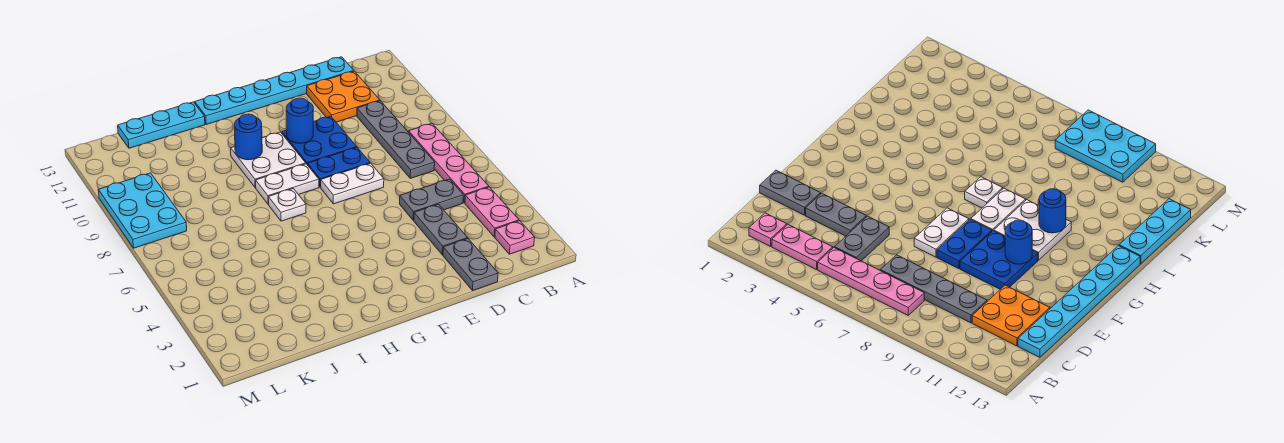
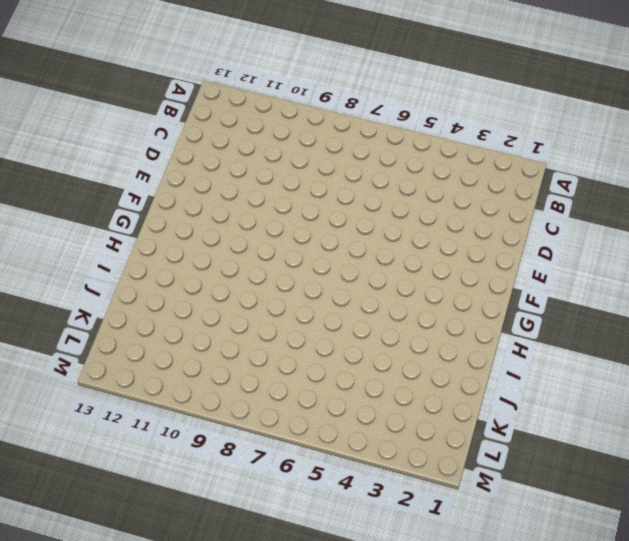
none -> pink plate B2 level 1
none -> pink plate B3:B4 level 1
none -> pink plate B5:B8 level 1

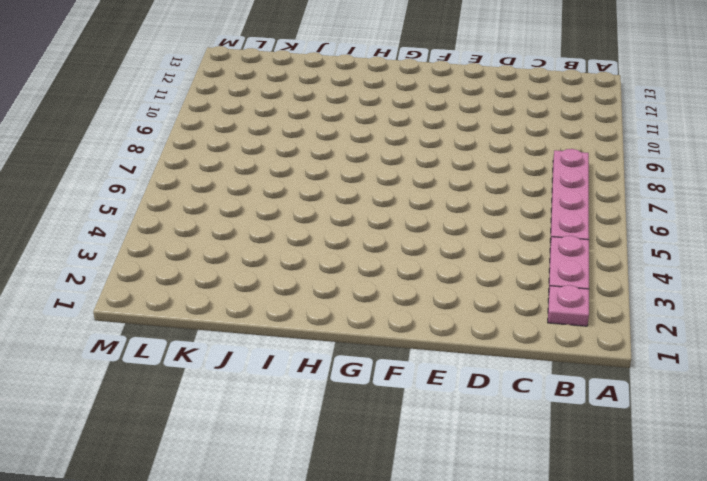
none -> grey plate C5:D5 level 1
none -> grey plate C7:C10 level 1
none -> orange plate C11:D12 level 1

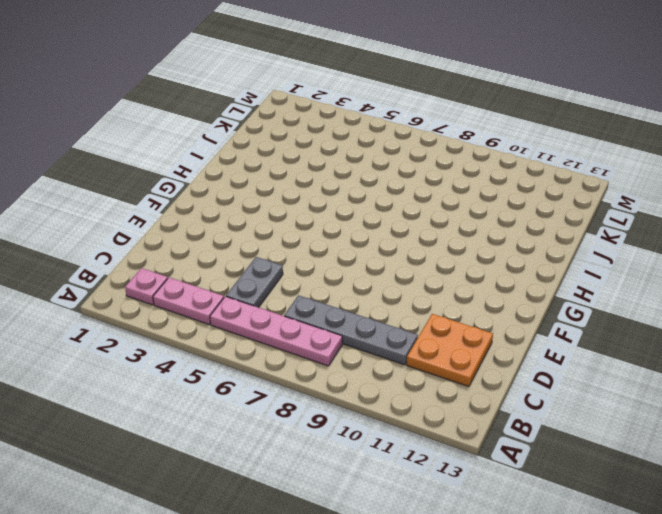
none -> cyan plate C13:H13 level 1
none -> grey plate D1:D2 level 1
none -> grey plate D3:D4 level 1

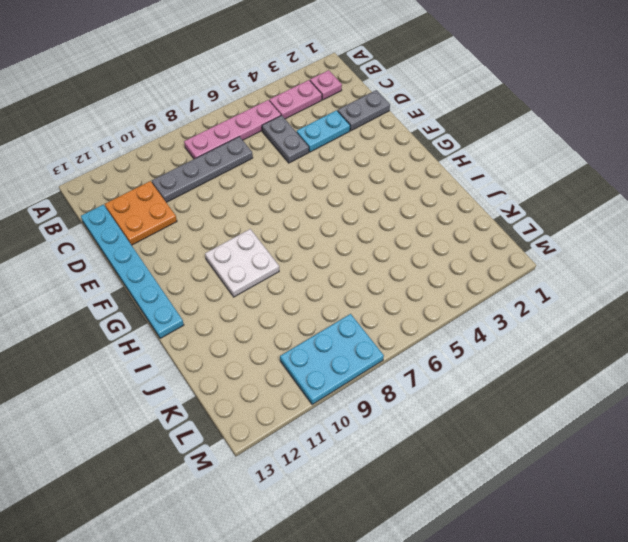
cyan plate D3:D4 level 1 -> grey plate D3:D4 level 1
none -> white plate E7:F7 level 1
none -> blue plate E8:F8 level 1
none -> blue plate E9:F10 level 1

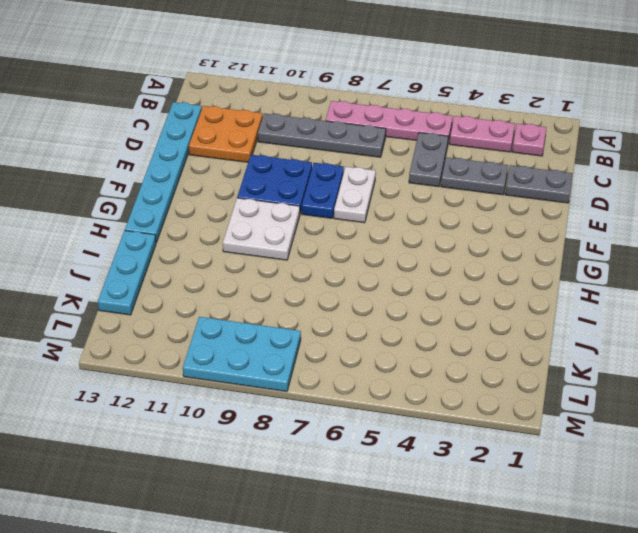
none -> white plate G8:H8 level 1
none -> white plate H7 level 1
none -> blue round brick F10 level 2

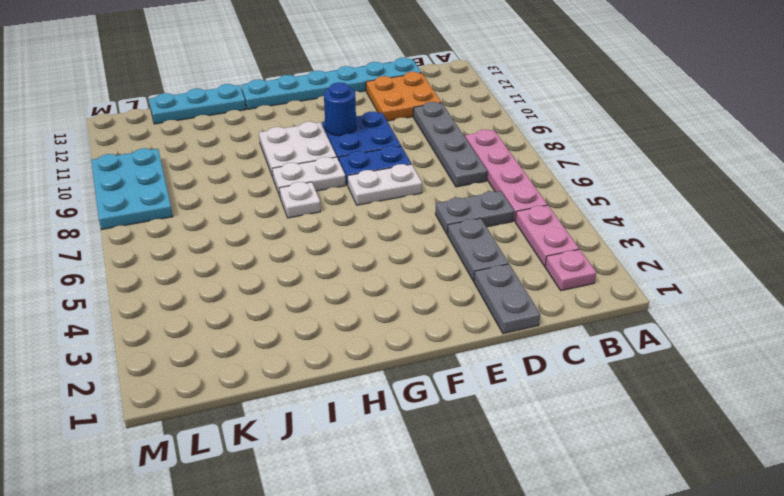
none -> blue round brick H10 level 2

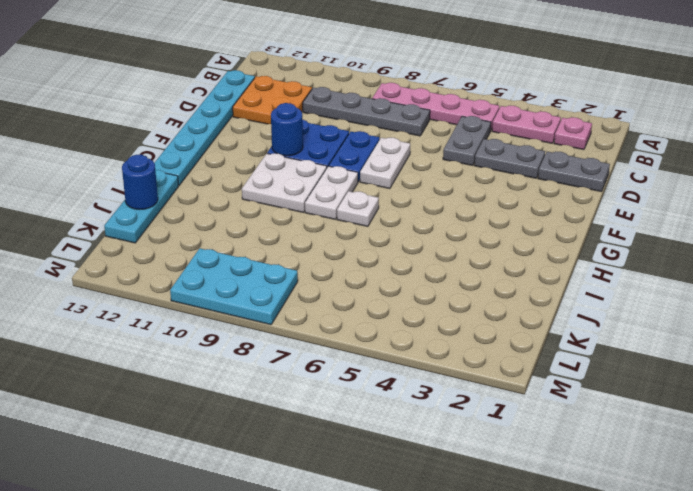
blue round brick J13 level 2 -> blue round brick H10 level 2

